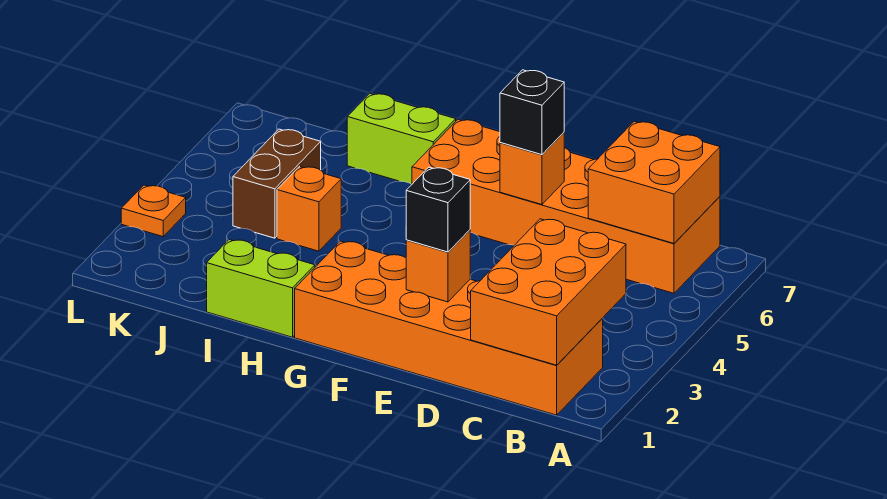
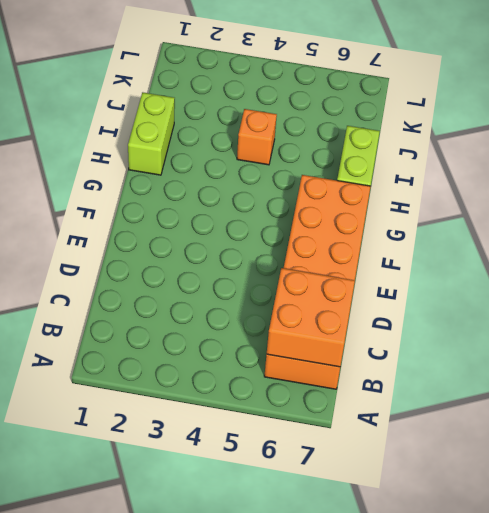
none -> orange brick B1:G2 level 1
none -> brown brick J4:J5 level 1
none -> orange plate L3 level 1

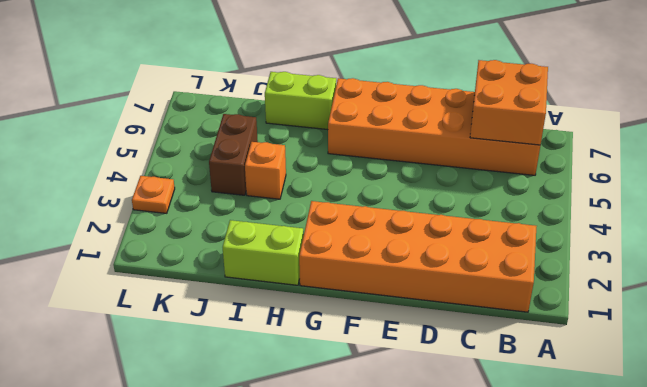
none -> orange brick B1:C3 level 2
none -> orange brick E2 level 2
none -> orange brick E6 level 2

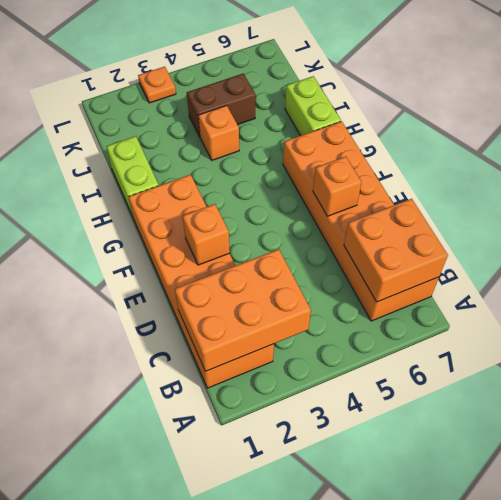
none -> black brick E2 level 3
none -> black brick E6 level 3

